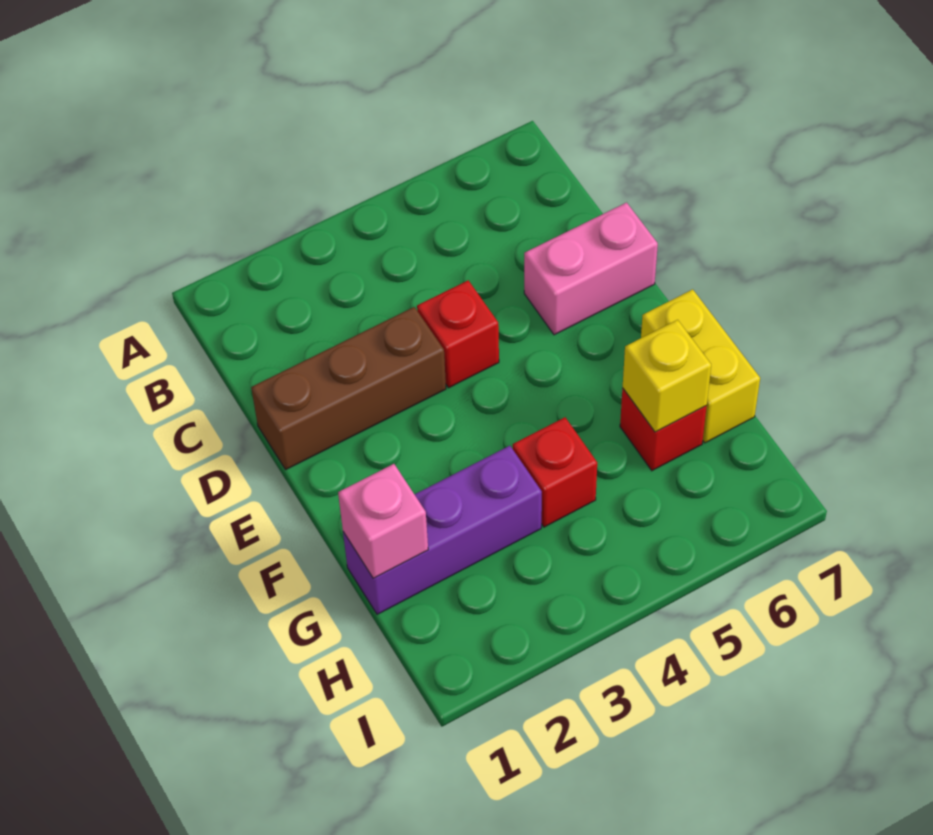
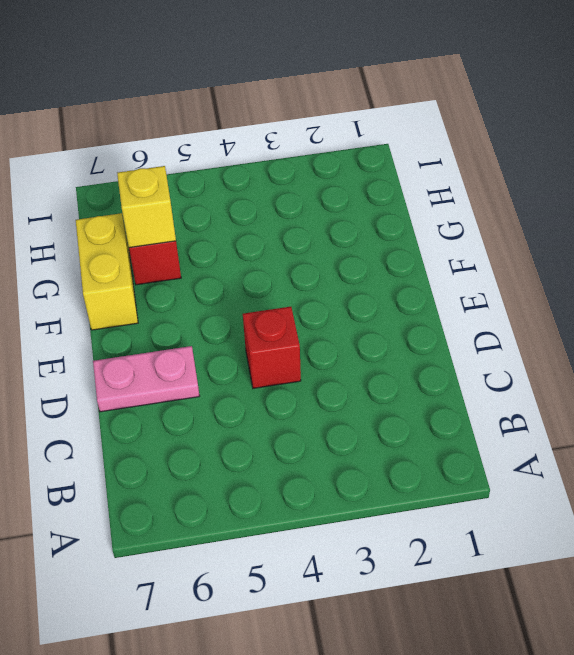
pink plate D6:D7 level 1 -> pink brick D6:D7 level 1
none -> brown brick D1:D3 level 1
none -> purple brick G1:G3 level 1

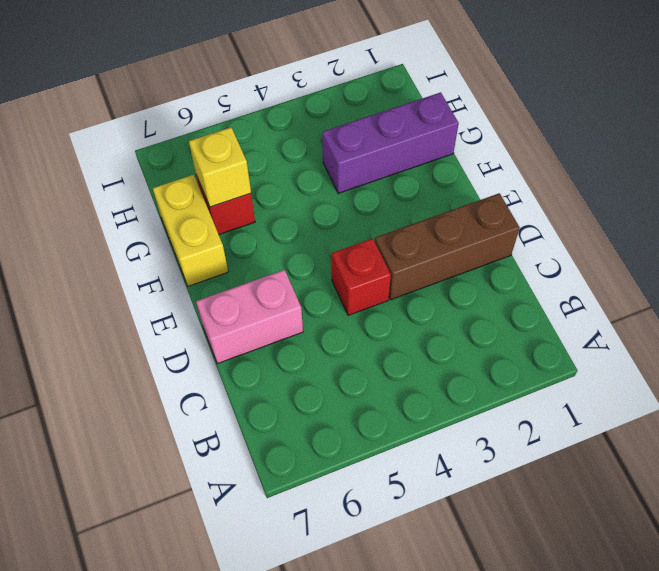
none -> red brick G4 level 1
none -> pink brick G1 level 2

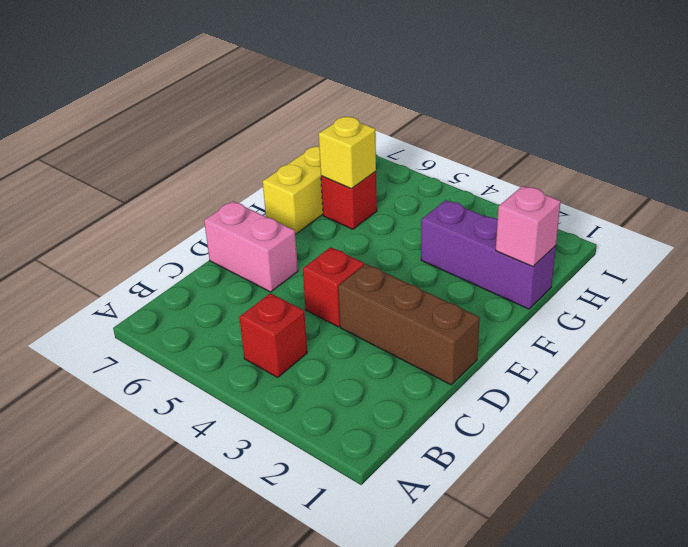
red brick B4 level 1 -> red brick G4 level 1

